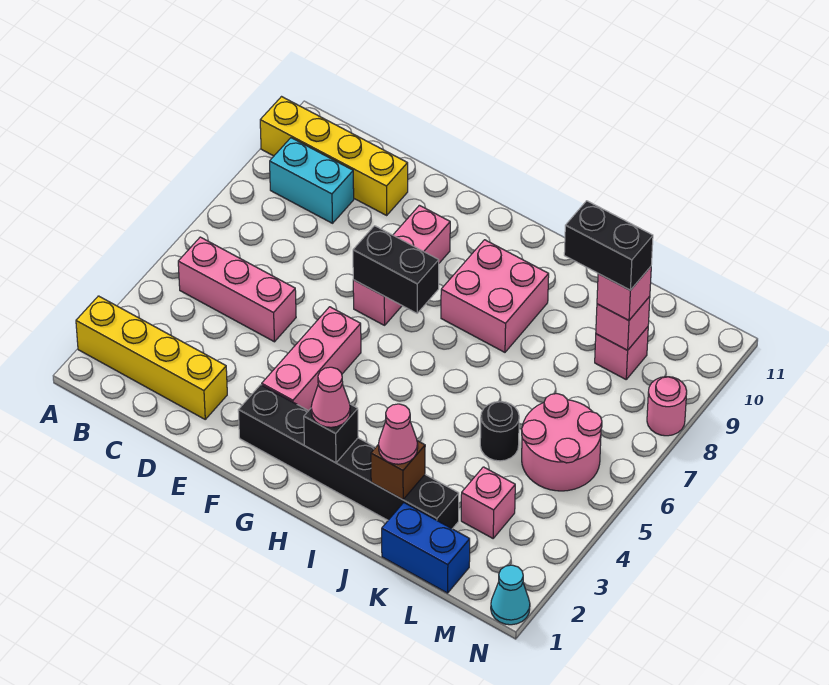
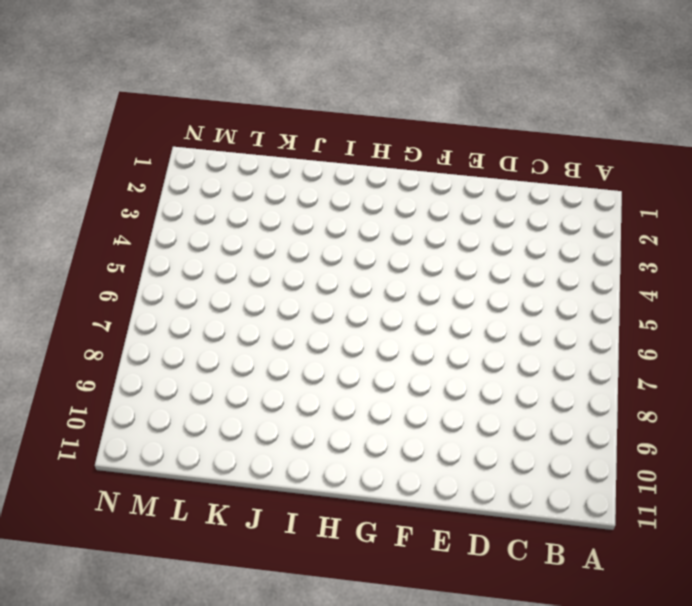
none -> yellow brick A2:D2 level 1
none -> yellow brick A10:D10 level 1
none -> pink brick B5:D5 level 1

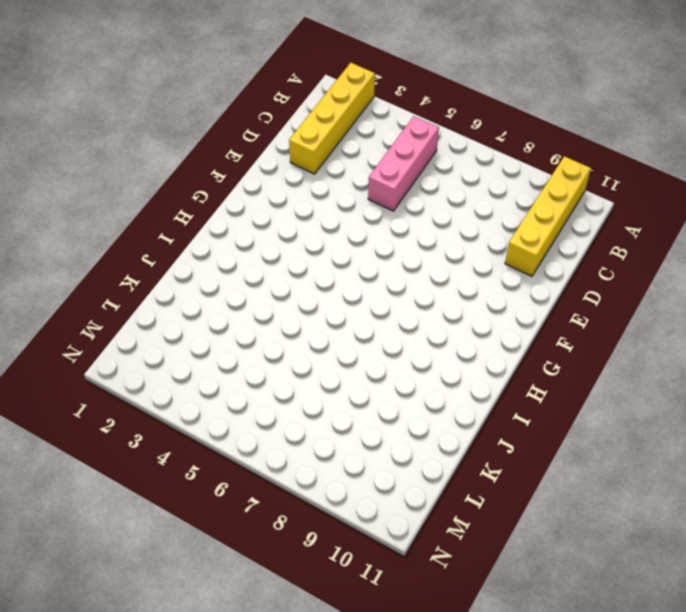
none -> cyan brick B9:C9 level 1
none -> black brick F2:K2 level 1
none -> pink brick F3:F5 level 1

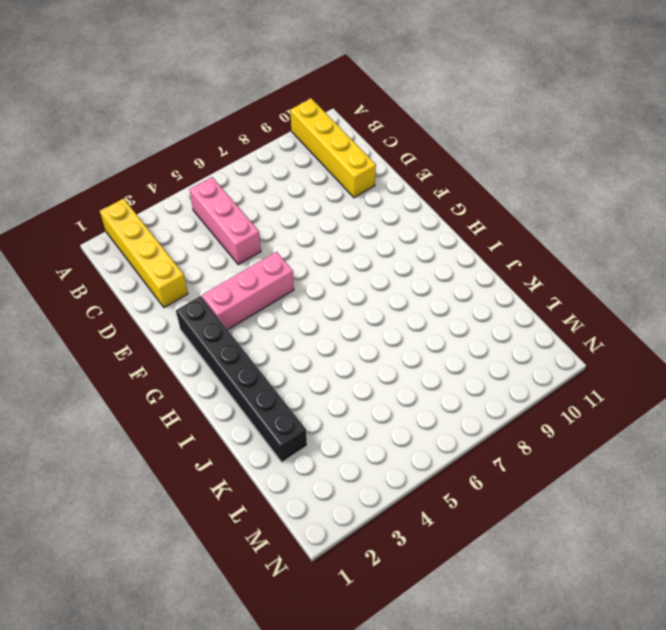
none -> cyan brick B9:C9 level 1
none -> pink brick F7:F9 level 1
none -> pink brick H8:I9 level 1

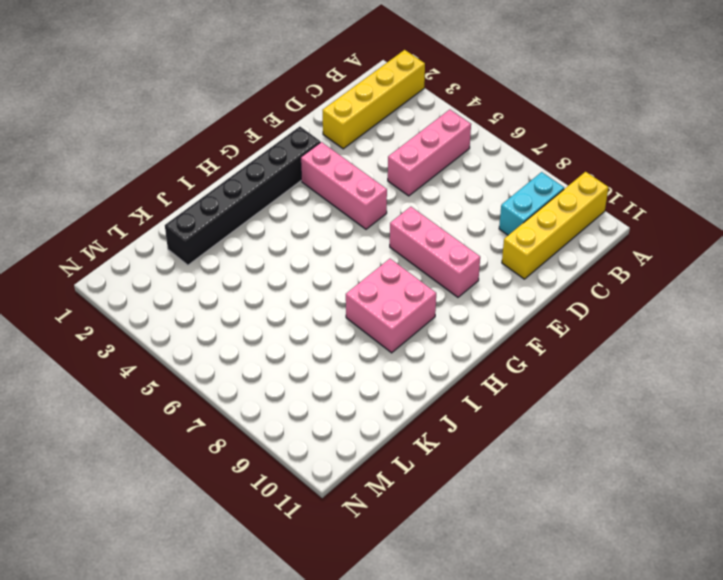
none -> blue brick K1:L1 level 1
none -> black round brick K5 level 1
none -> pink brick L3 level 1

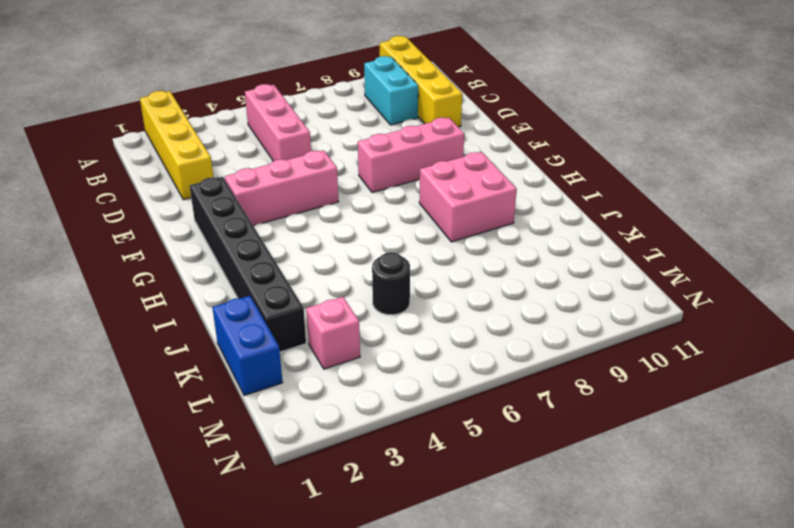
none -> pink round brick L5:M6 level 1
none -> pink brick L9 level 1
none -> cyan cone N1 level 1

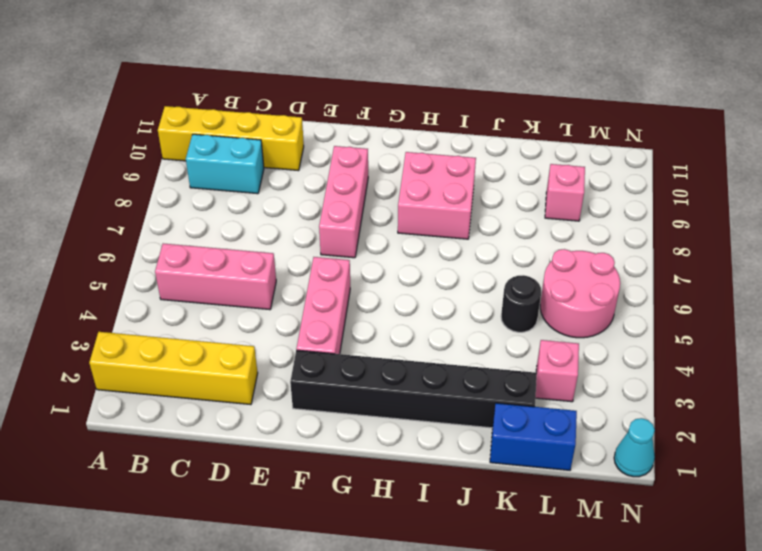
none -> pink round brick N8 level 1
none -> black brick F7:G7 level 2
none -> black brick H2 level 2

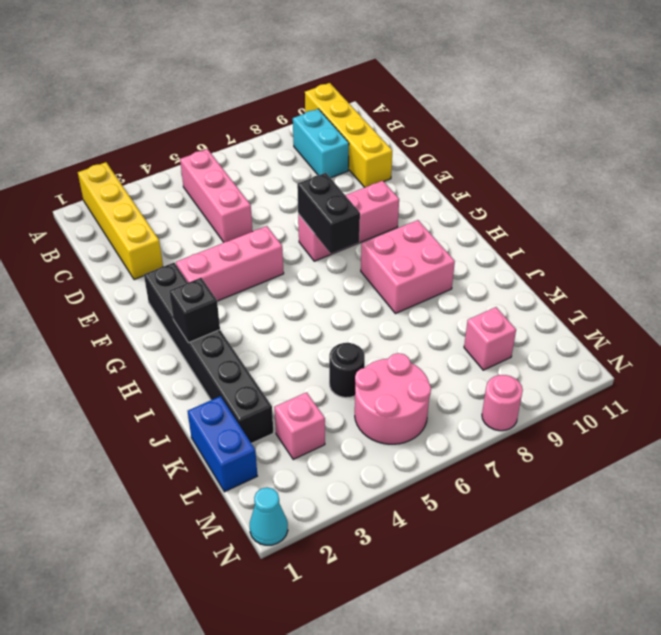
none -> brown brick J2 level 2
none -> pink brick L9 level 2
none -> pink cone H2 level 3

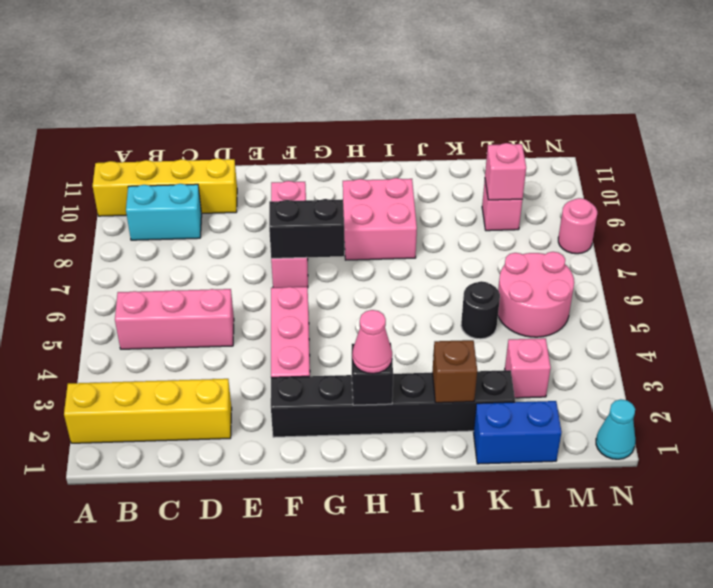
none -> pink cone J2 level 3
none -> pink brick L9 level 3
none -> black brick K9:L9 level 4

